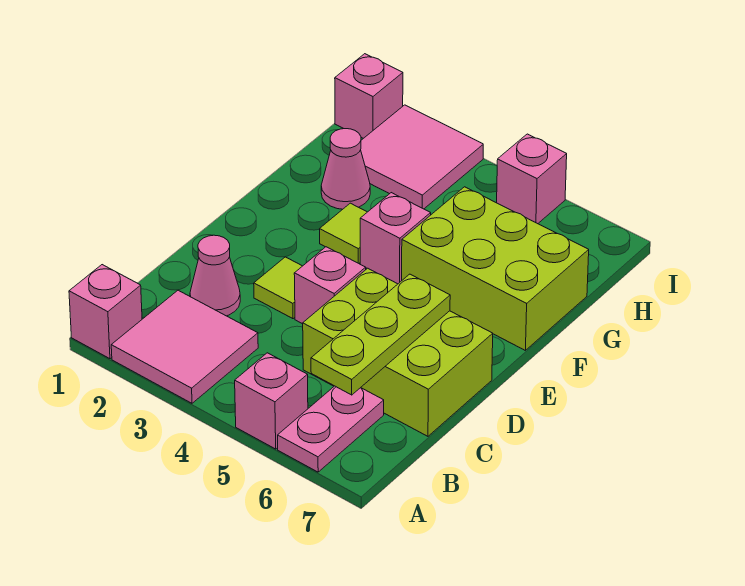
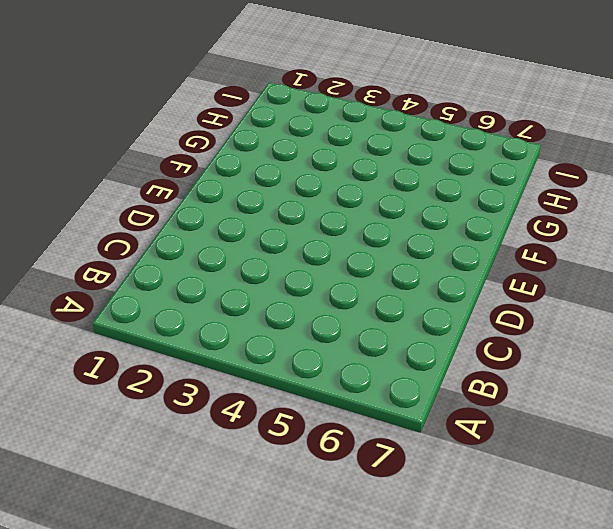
none -> pink brick A1 level 1
none -> pink tile A2:B3 level 1
none -> pink brick A5 level 1

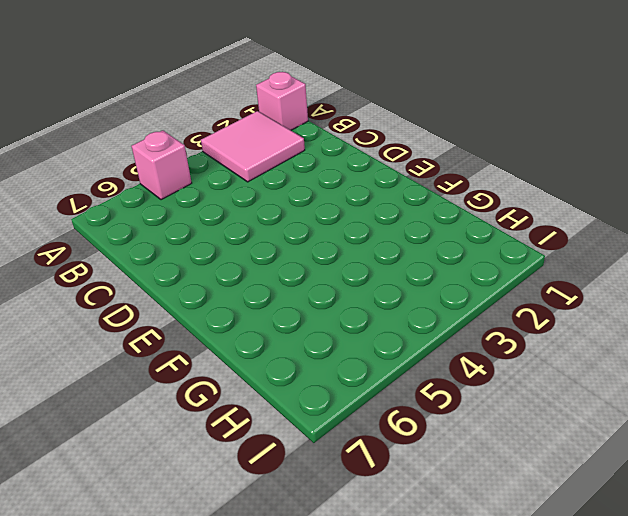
none -> pink plate A6:B6 level 1
none -> pink cone C2 level 1
none -> lime brick C5:D7 level 1

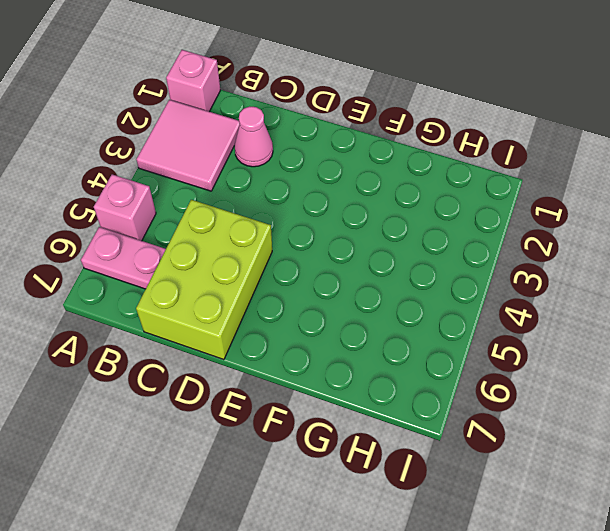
none -> lime tile D3 level 1
none -> pink brick D4 level 1
none -> lime tile F3 level 1

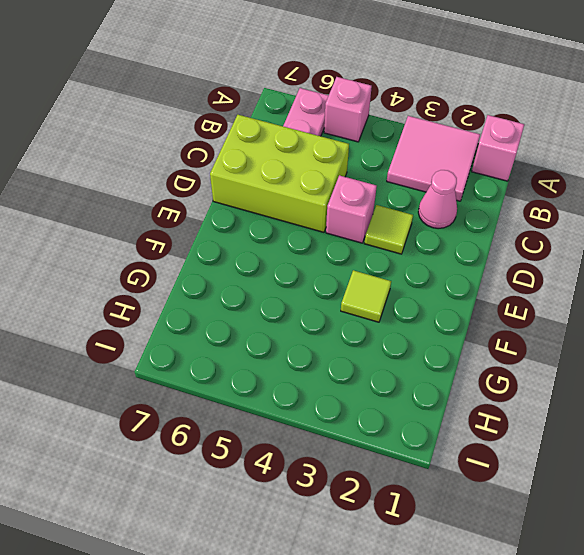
none -> pink brick F4 level 1
none -> lime brick F5:G7 level 1
none -> pink cone G2 level 1

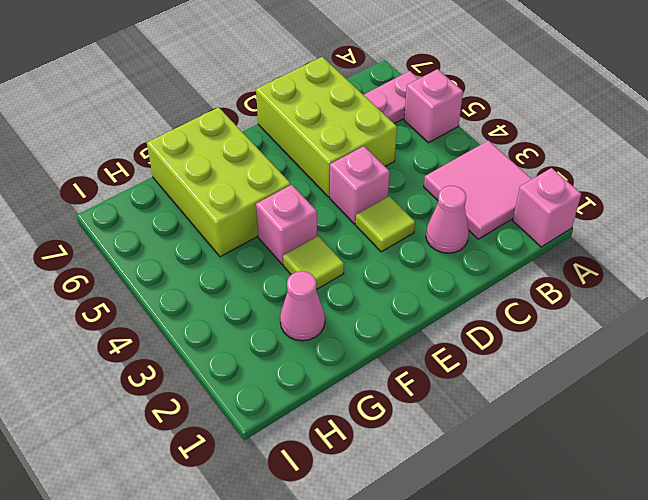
none -> pink tile H2:I3 level 1
none -> pink brick I1 level 1
none -> pink brick I5 level 1

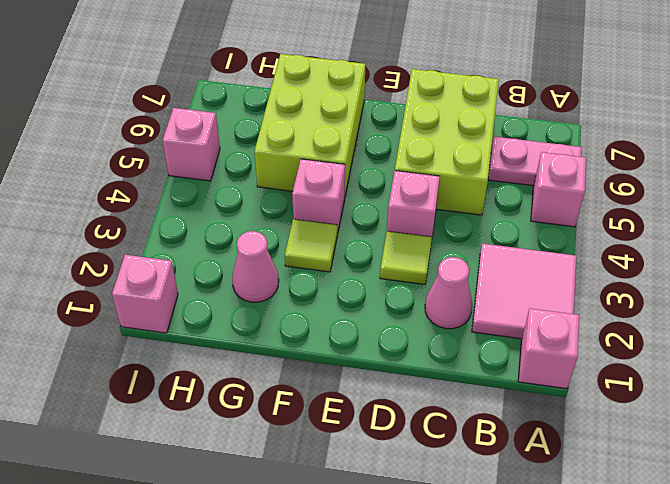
none -> pink tile H2:I3 level 1
none -> lime plate B6:D6 level 2

